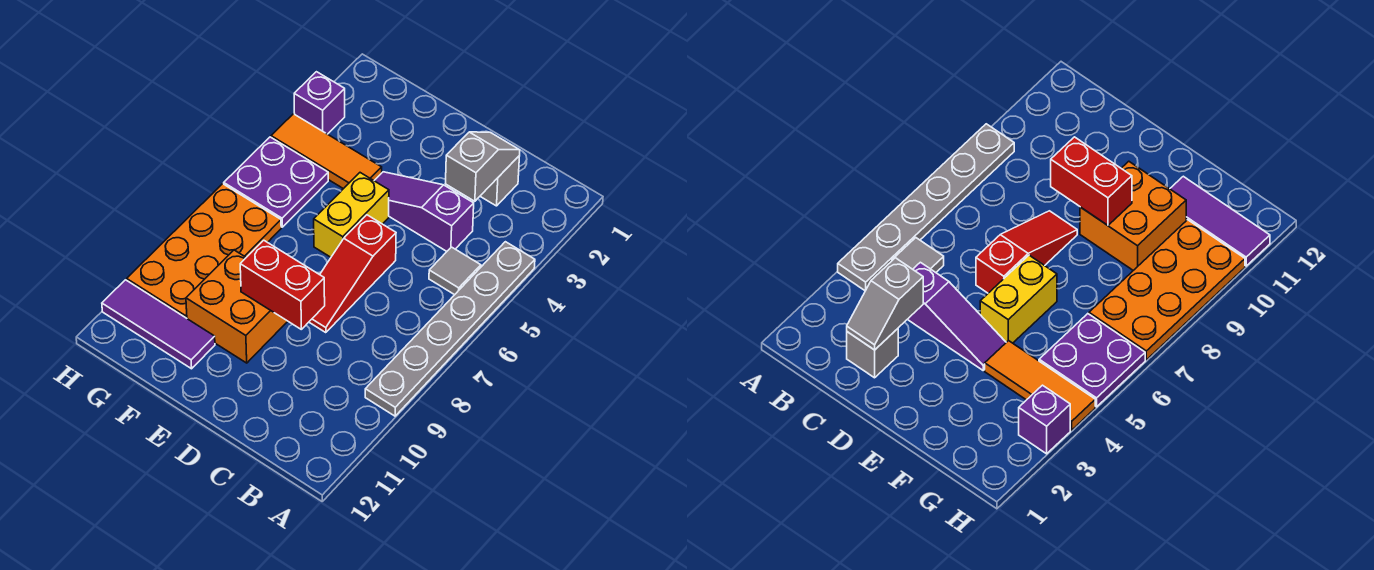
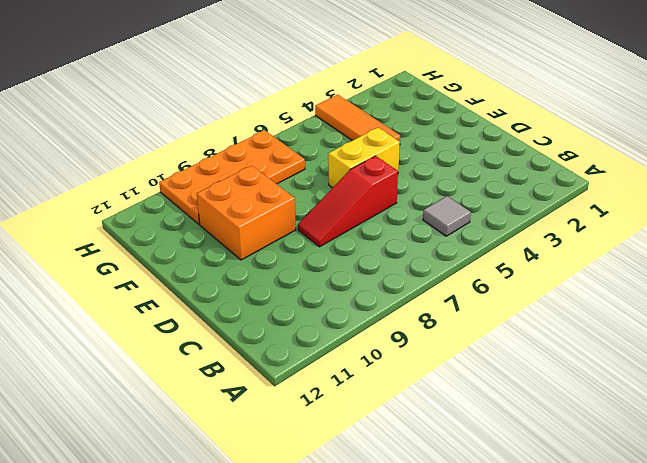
none -> grey plate A4:A9 level 1
none -> grey brick C2 level 1
none -> purple slope C4:E4 level 1 top C

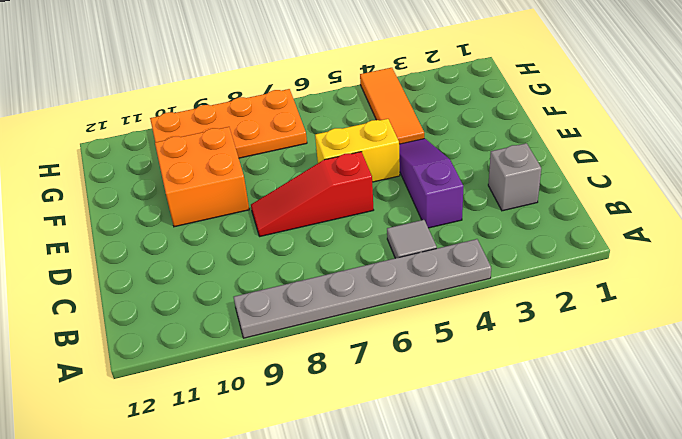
none -> purple tile F11:H11 level 1
none -> purple plate G5:H6 level 1
none -> purple brick H3 level 1

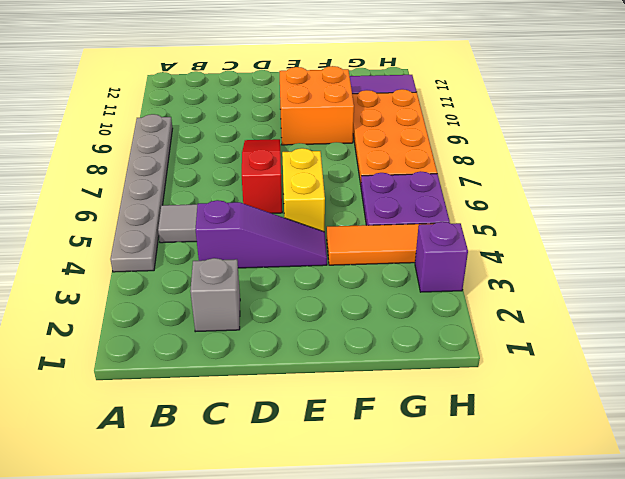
none -> grey slope C2:C3 level 2 top 3
none -> red brick D9:E9 level 2

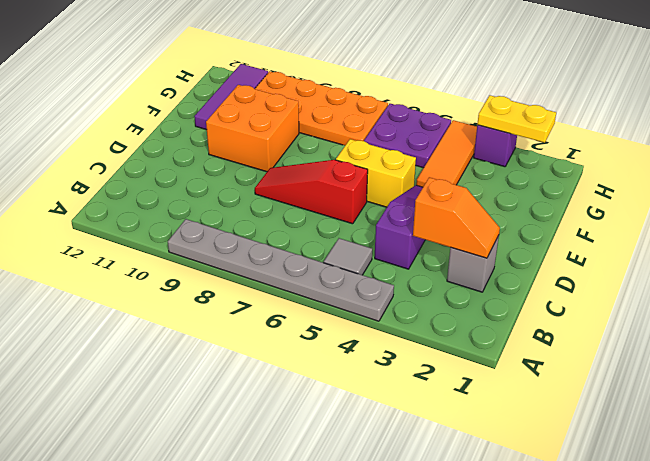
orange slope C2:C3 level 2 top 3 -> grey slope C2:C3 level 2 top 3
yellow plate H2:H3 level 2 -> none
none -> red brick D9:E9 level 2

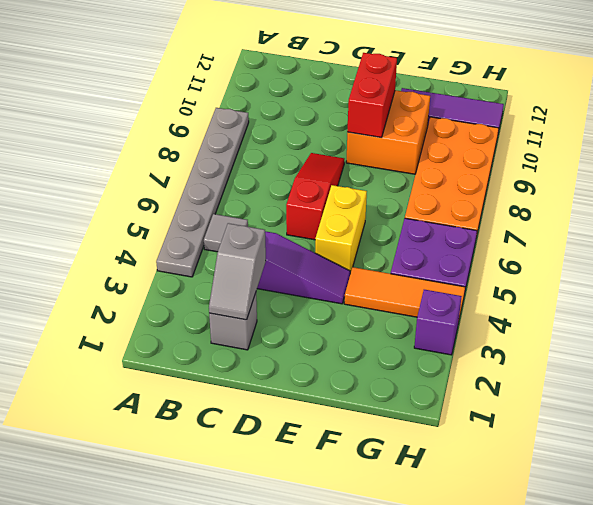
red brick E9:E10 level 2 -> red brick D9:E9 level 2

